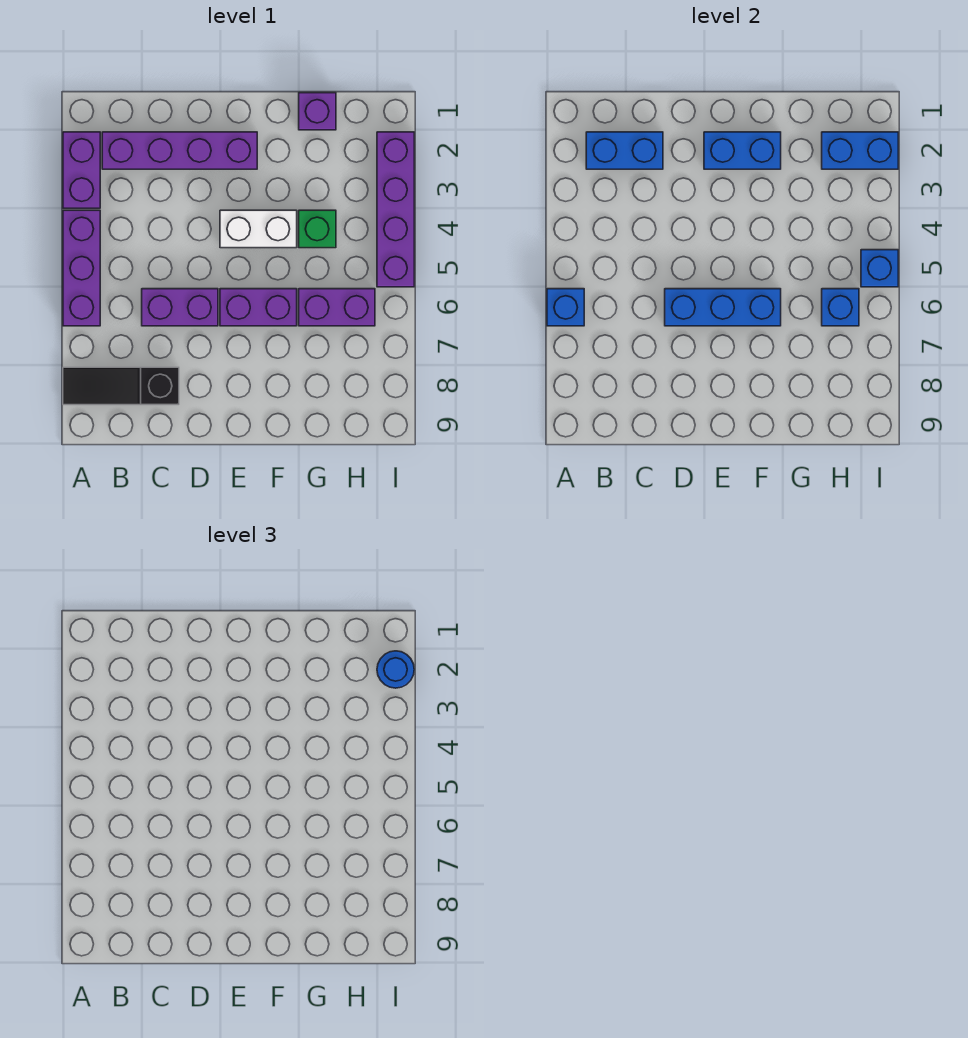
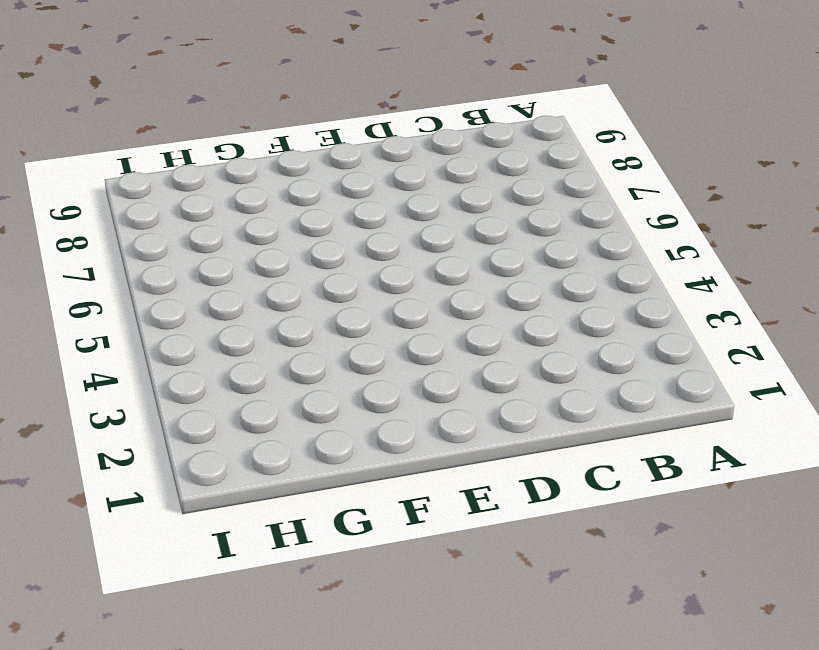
none -> purple brick A2:A3 level 1
none -> purple brick A4:A6 level 1
none -> black slope A8:C8 level 1 top C

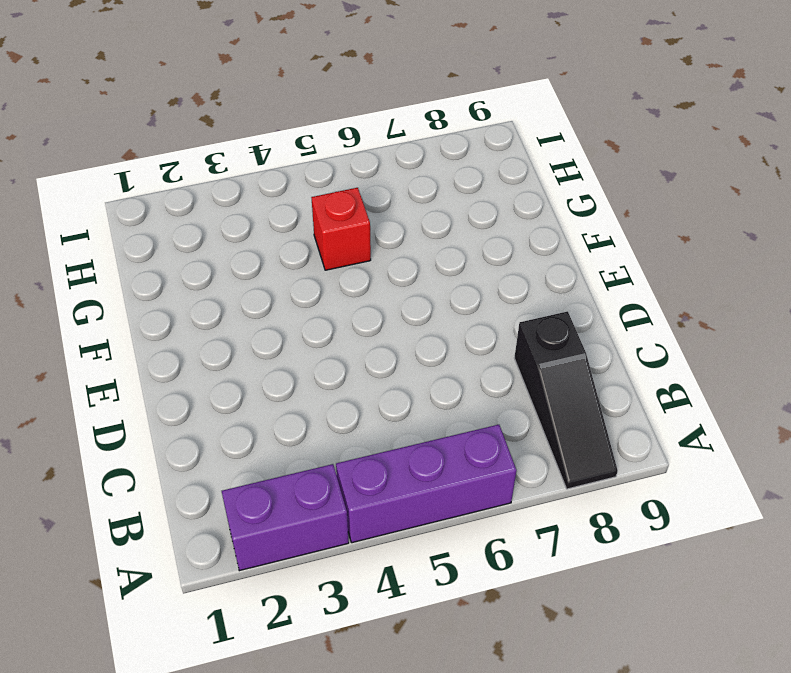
red brick G5 level 1 -> none
none -> purple brick B2:E2 level 1
none -> purple brick C6:D6 level 1
none -> white brick E4:F4 level 1

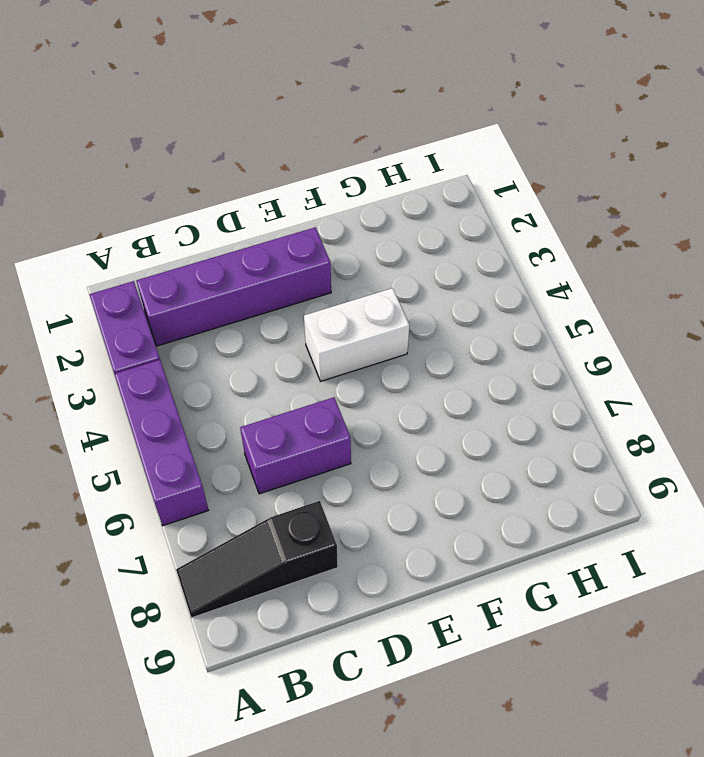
none -> purple brick E6:F6 level 1
none -> purple brick G1 level 1
none -> green brick G4 level 1

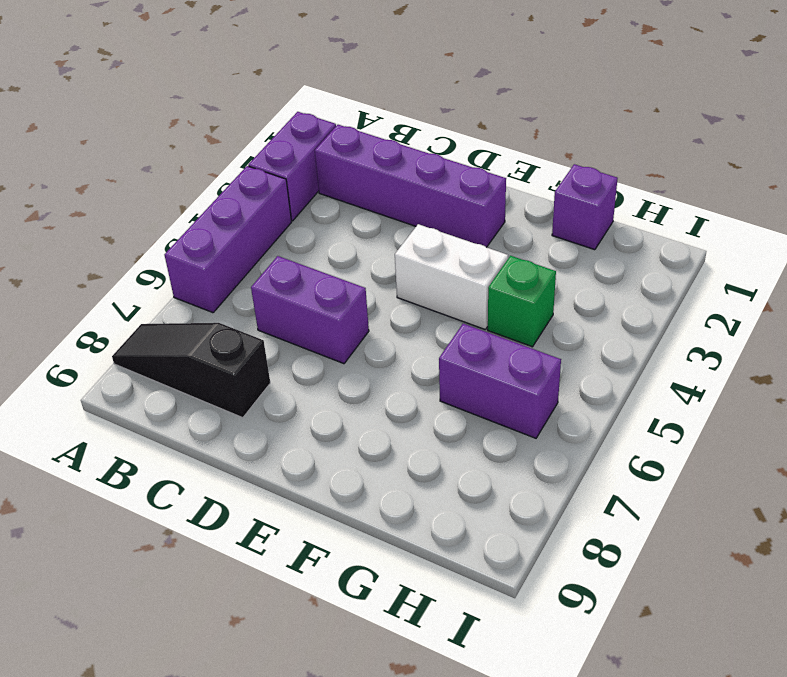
none -> purple brick E6:F6 level 1
none -> purple brick I2:I5 level 1
none -> blue brick A6 level 2

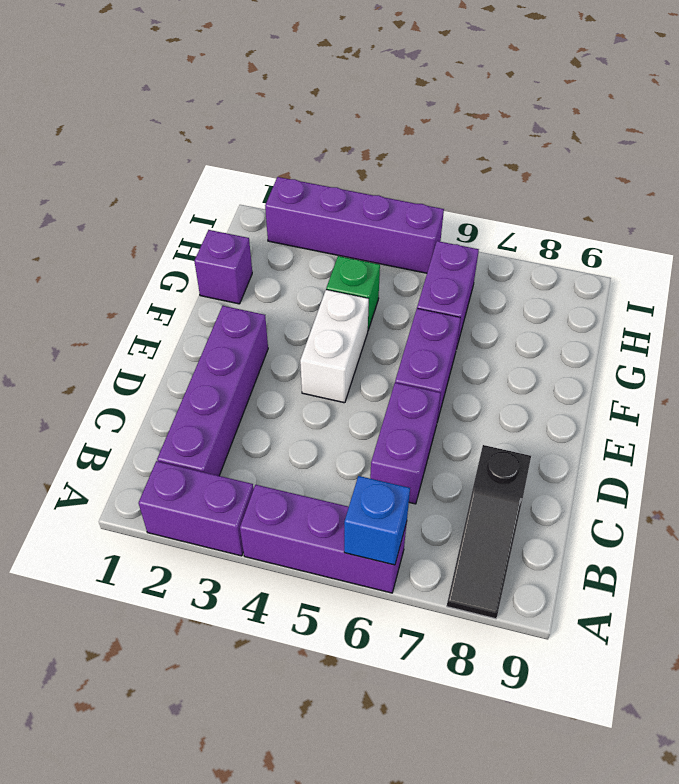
none -> blue brick B2:C2 level 2
none -> blue brick D6:F6 level 2
none -> blue brick E2:F2 level 2

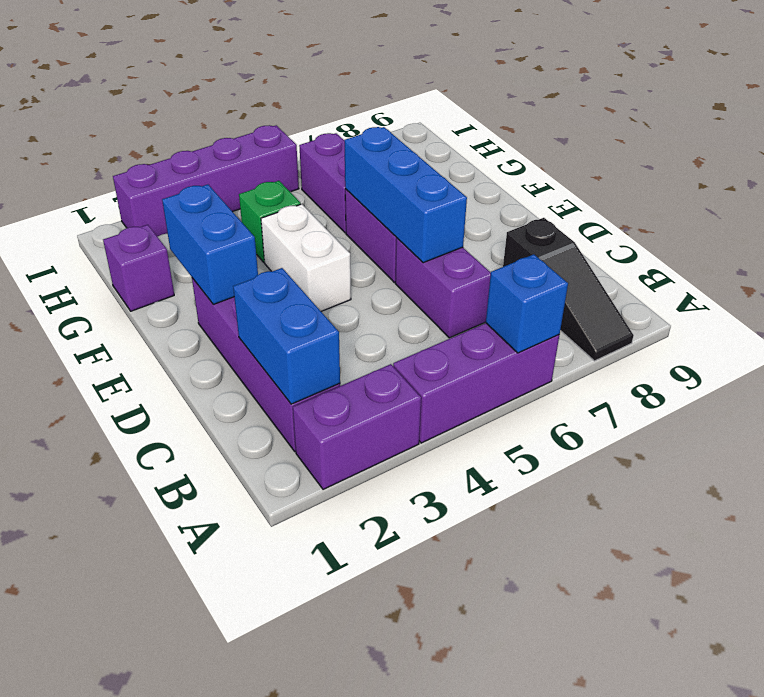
none -> blue brick H2:I2 level 2
none -> blue brick H6 level 2
none -> blue brick I5 level 2

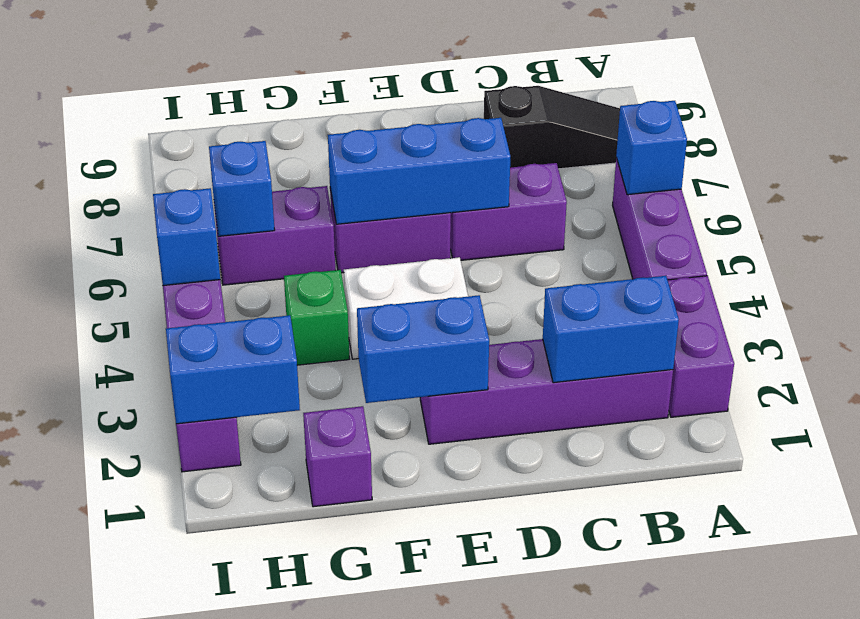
none -> blue round brick I2 level 3

